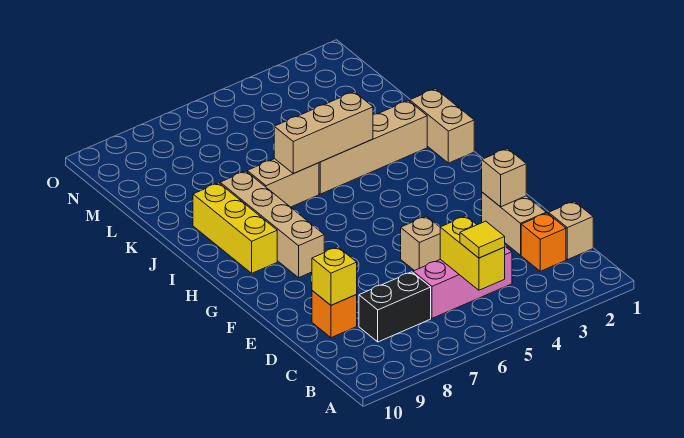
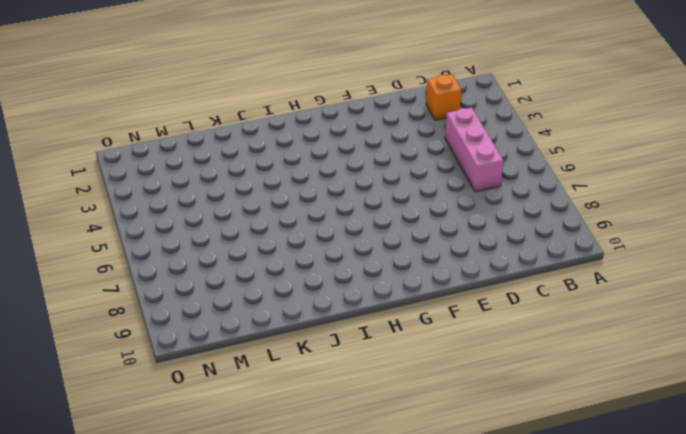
none -> tan brick C1 level 1
none -> black brick C7:C8 level 1
none -> tan brick D2:E2 level 1

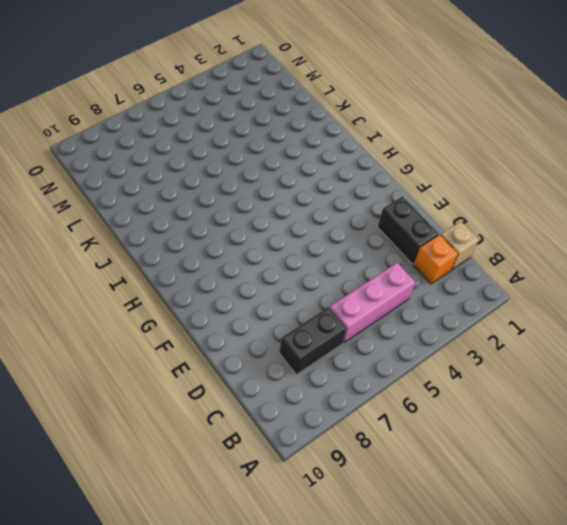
black brick D2:E2 level 1 -> tan brick D2:E2 level 1
none -> orange brick D9 level 1
none -> tan brick E5 level 1
none -> tan brick G8:J8 level 1

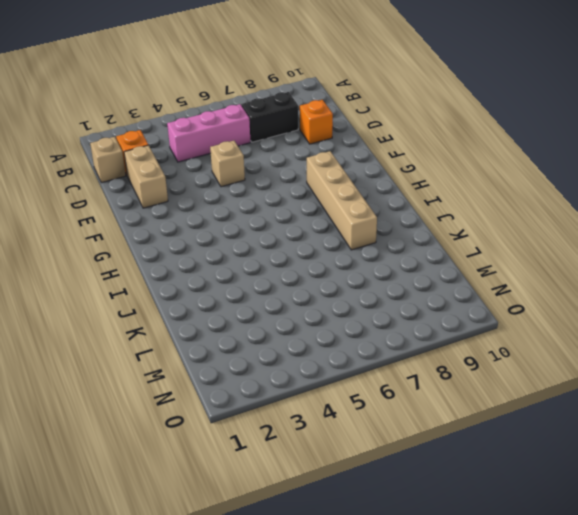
none -> yellow brick H9:J9 level 1
none -> tan brick I1:J1 level 1
none -> tan brick J2:J5 level 1

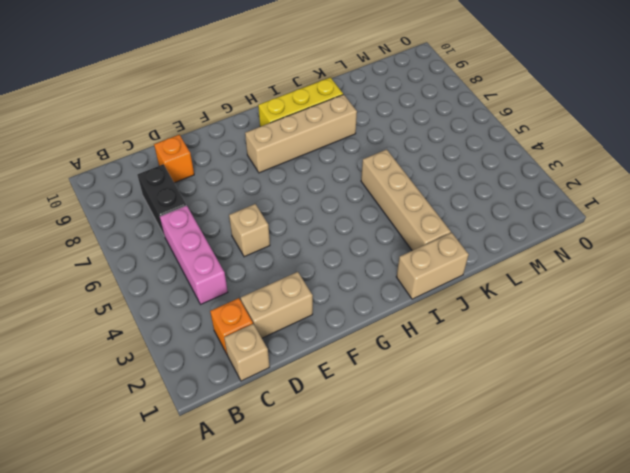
none -> tan brick J6:J7 level 1
none -> yellow brick B5:C5 level 2
none -> yellow brick D9 level 2

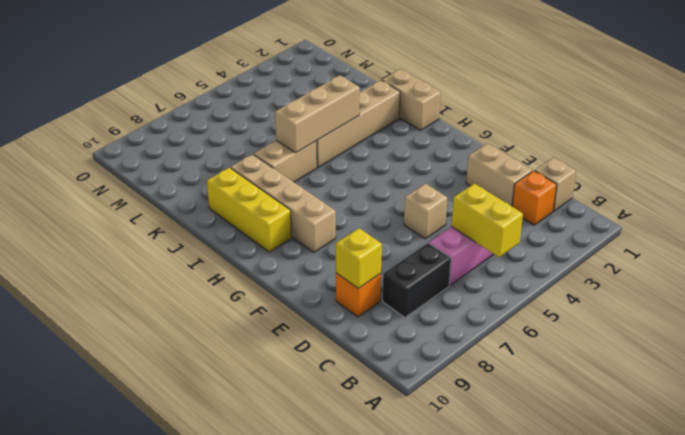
none -> tan brick E2 level 2
none -> yellow tile B5 level 3

